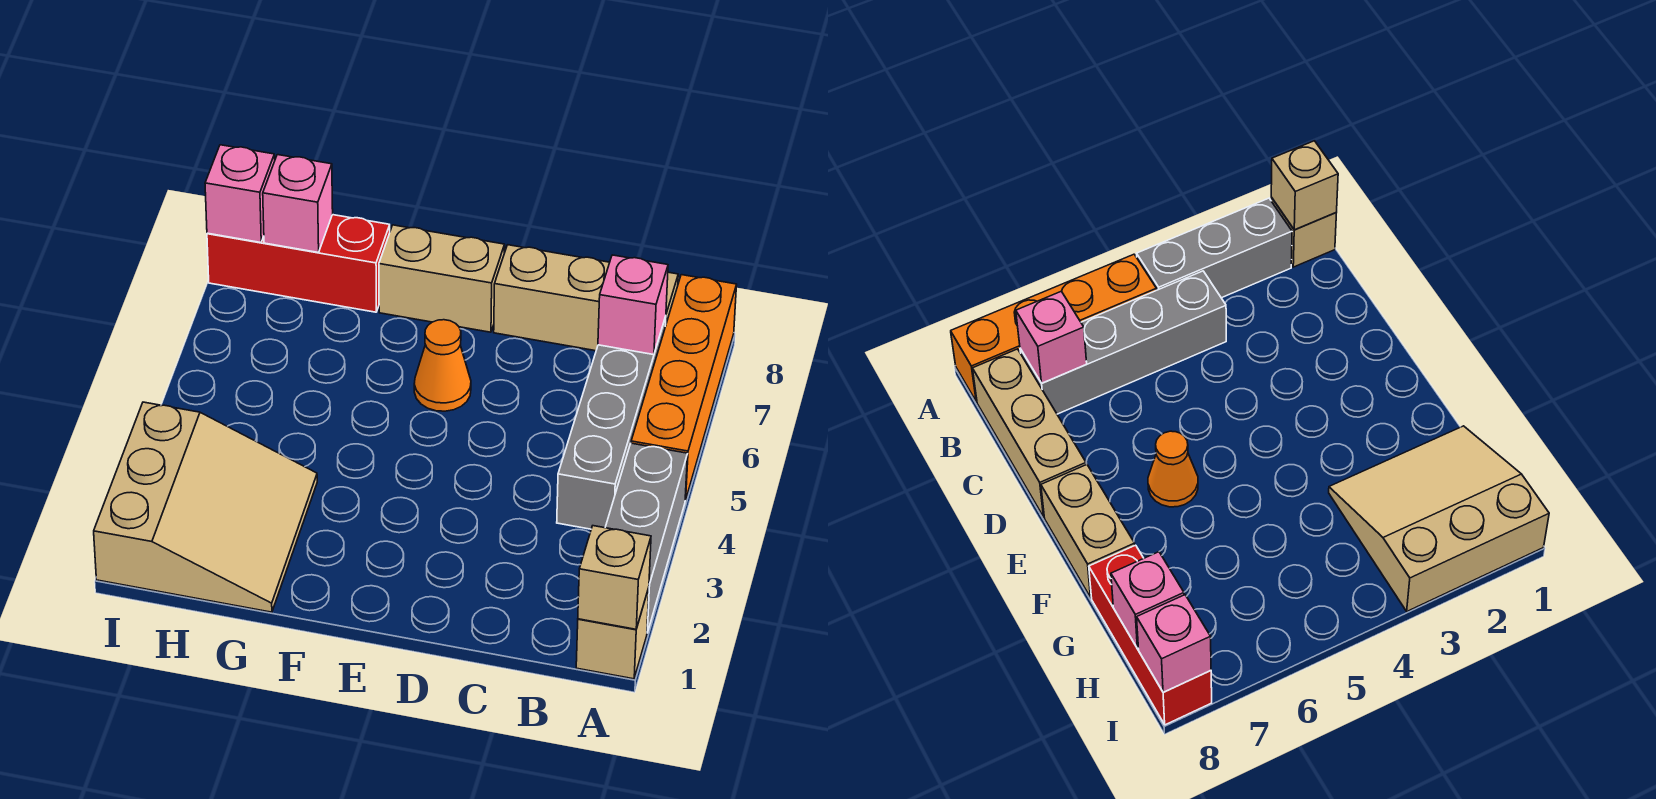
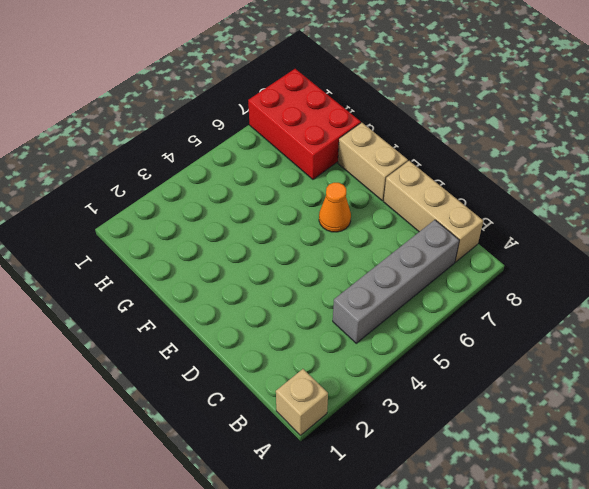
red brick G7:I8 level 1 -> red brick G8:I8 level 1
none -> grey brick A2:A4 level 1
none -> orange brick A5:A8 level 1
none -> tan slope G1:I3 level 1 top I

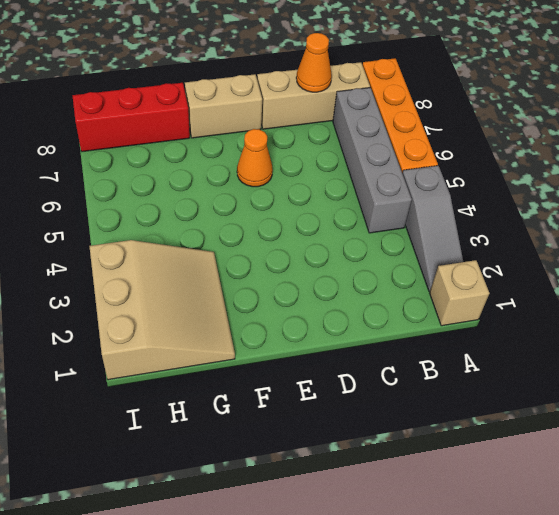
grey slope A2:A4 level 1 top 4 -> grey brick A2:A4 level 1
orange cone C8 level 2 -> none
none -> tan brick A1 level 2
none -> pink brick B7 level 2
none -> pink brick H8 level 2

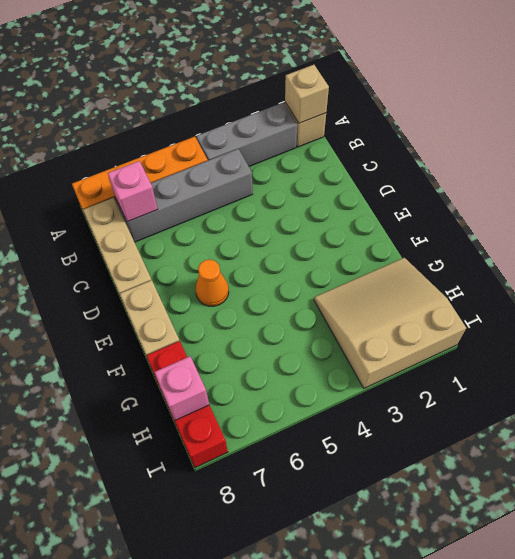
none -> pink brick I8 level 2

